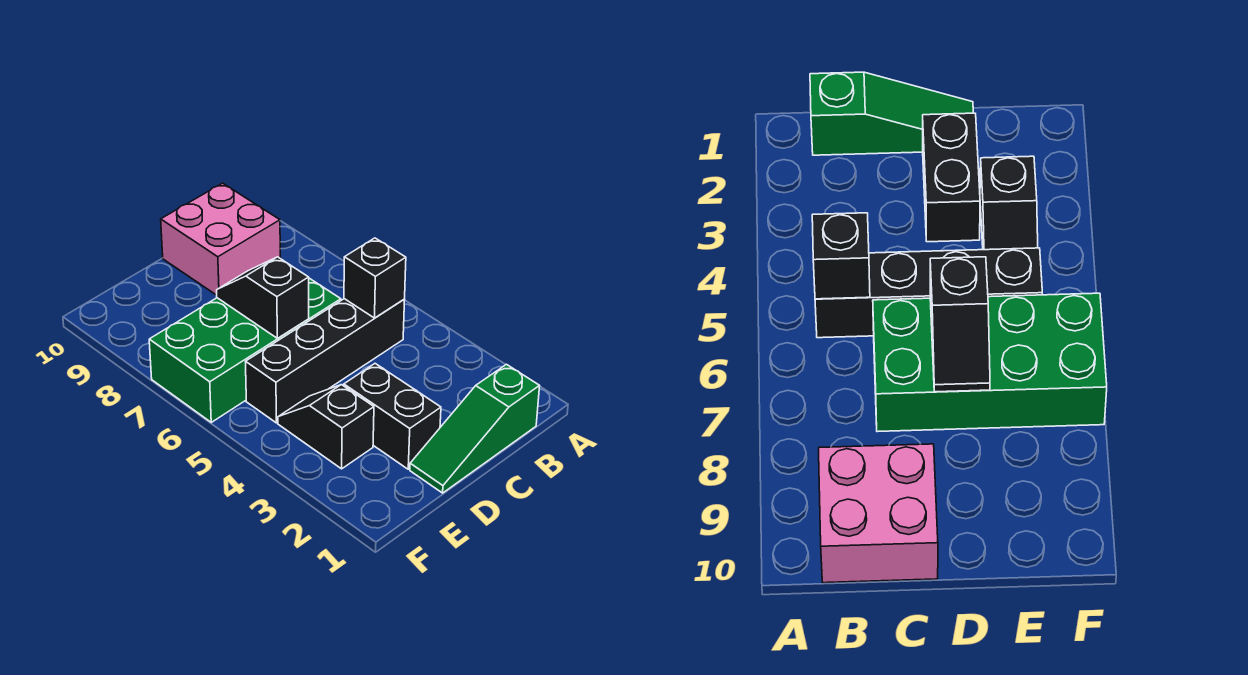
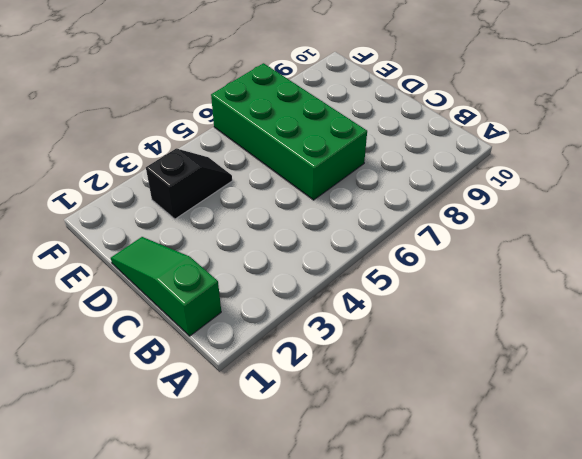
none -> black brick B5:E5 level 1
none -> pink brick B9:C10 level 1

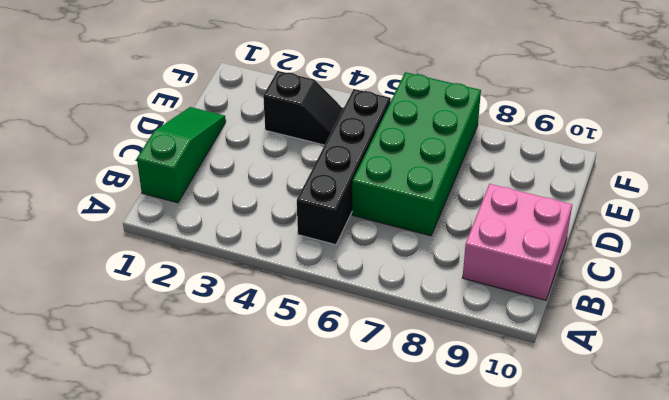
none -> black brick D2:D3 level 1
none -> black brick B5 level 2

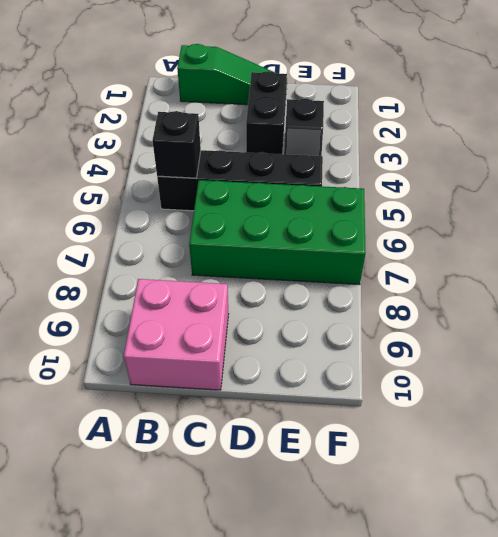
none -> black slope D6:D7 level 2 top 6

